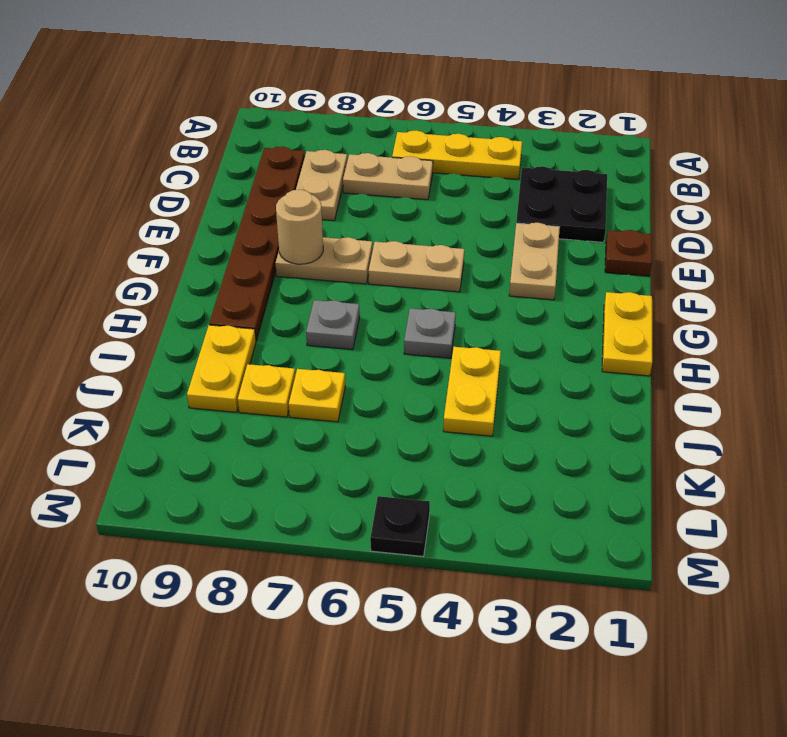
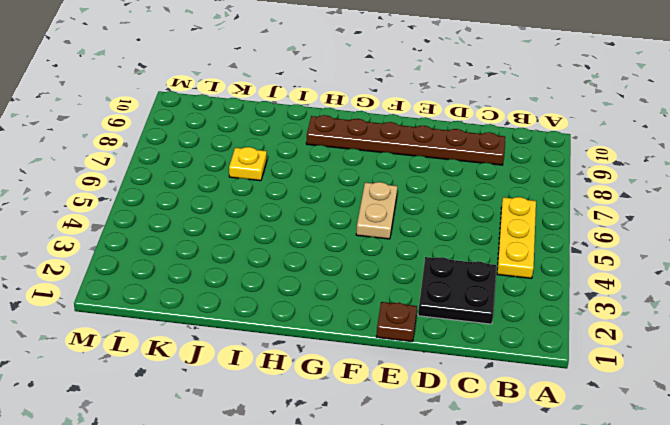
none -> tan plate C6:C7 level 1
none -> tan plate C8:D8 level 1
none -> tan plate E3:F3 level 1

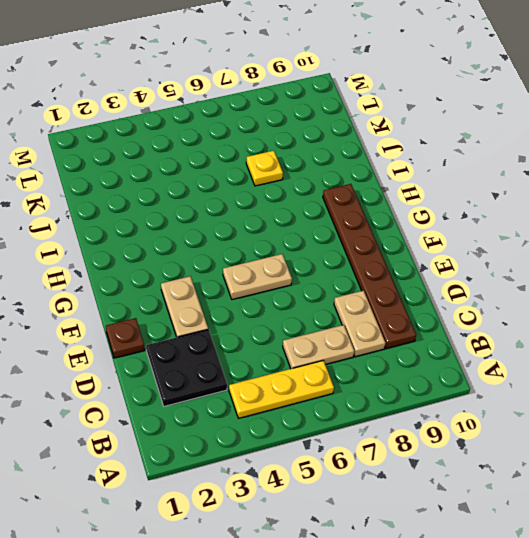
none -> tan plate F7:F8 level 1
none -> yellow plate G1:H1 level 1
none -> grey plate H5 level 1

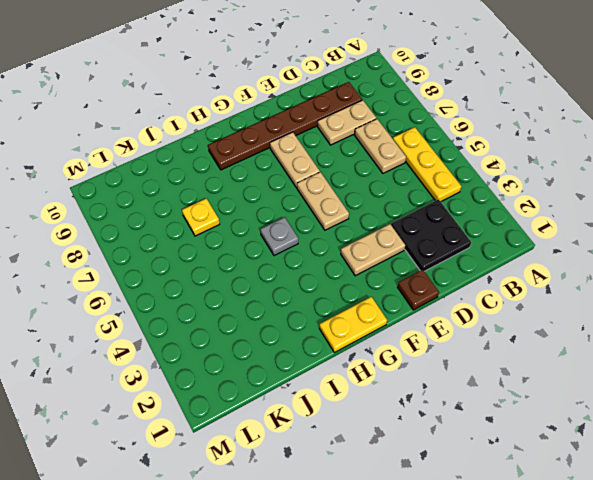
none -> grey plate H7 level 1
none -> yellow plate I4:J4 level 1
none -> yellow plate I9:J9 level 1

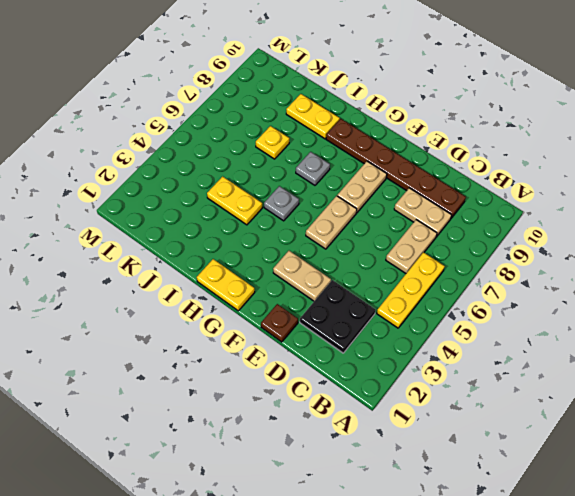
none -> yellow plate J8 level 1
none -> black plate M5 level 1
none -> tan round brick F8 level 2

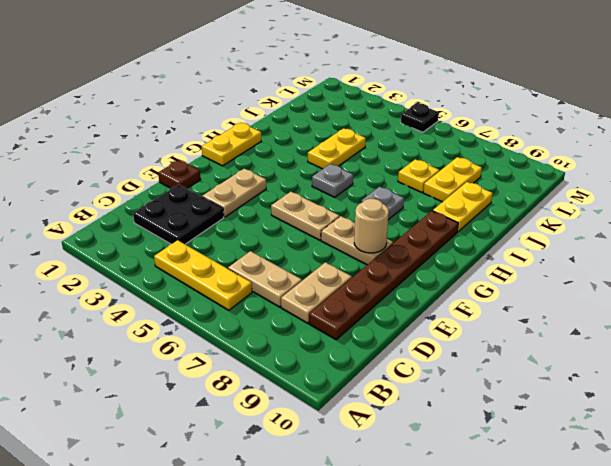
yellow plate J8:K8 level 1 -> yellow plate J8 level 1

